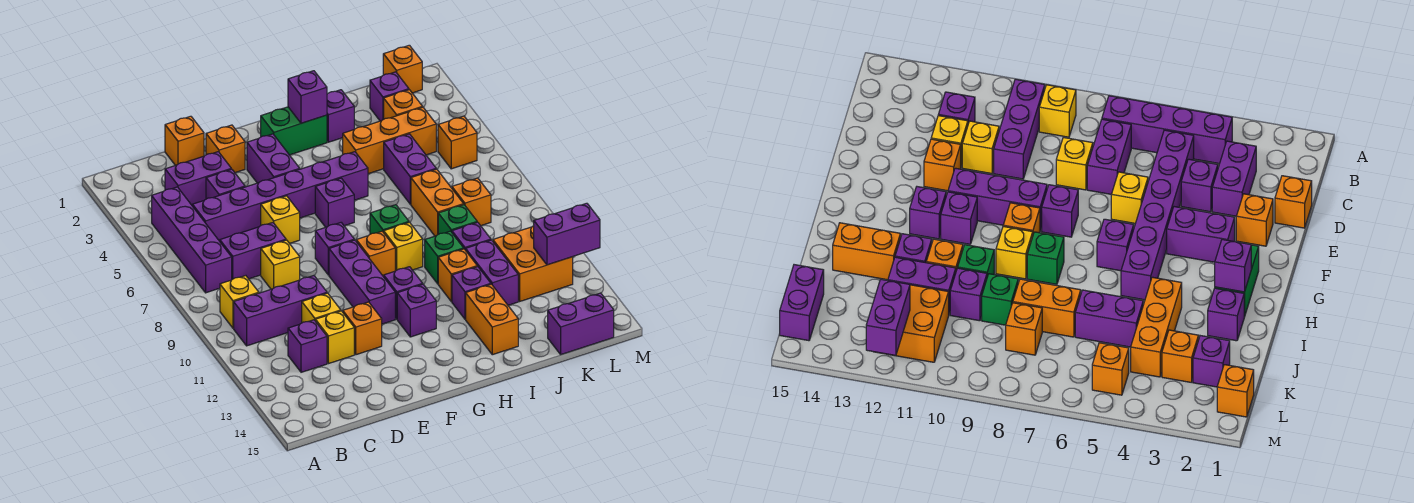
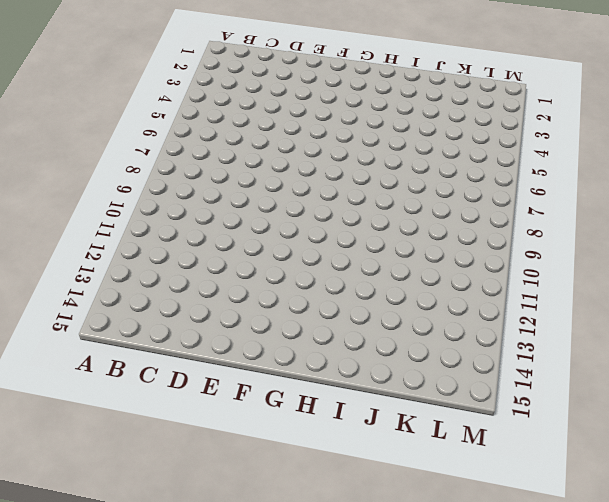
none -> purple brick B4:B7 level 1
none -> yellow brick B9 level 1
none -> purple brick B10:D10 level 1
none -> purple brick C3:D3 level 1

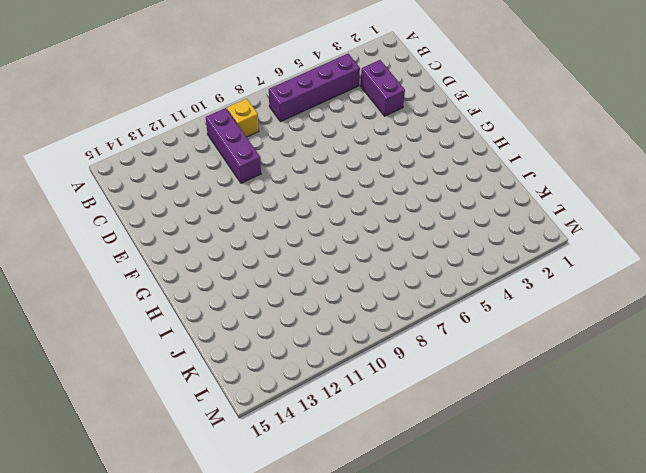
none -> purple brick C5:H5 level 1
none -> purple brick C7:D7 level 1
none -> purple brick C12 level 1
none -> orange brick D1 level 1

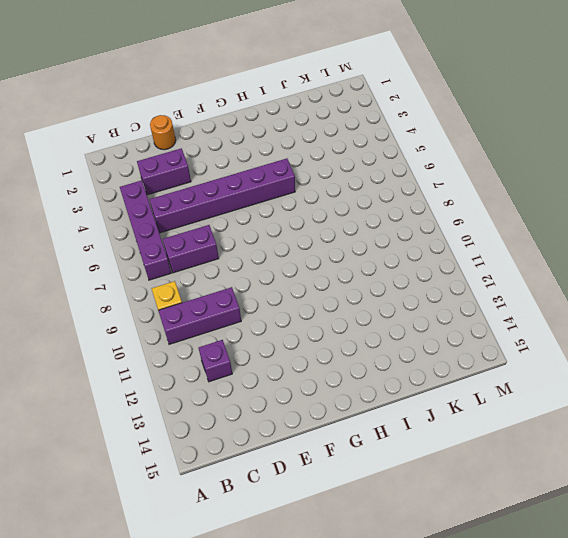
orange round brick D1 level 1 -> orange brick D1 level 1
none -> purple brick D4 level 1
none -> yellow brick D8 level 1
none -> yellow brick D11 level 1
none -> yellow brick D12 level 1

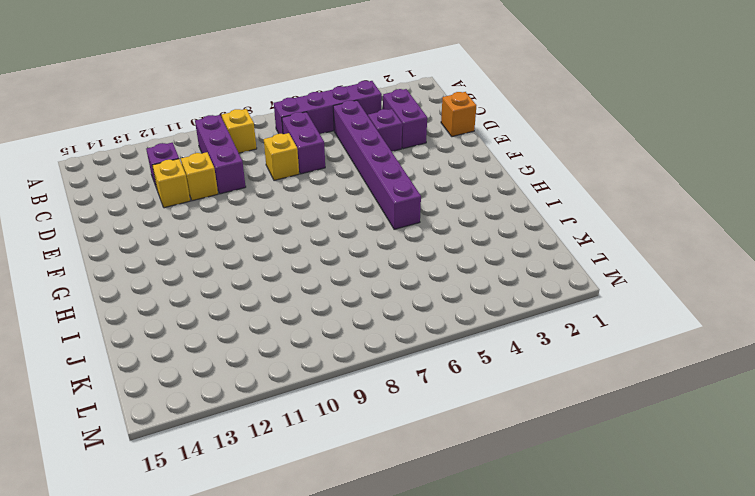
none -> orange brick E2 level 1
none -> yellow brick E6 level 1
none -> orange brick E12 level 1
none -> purple brick F3:F4 level 1

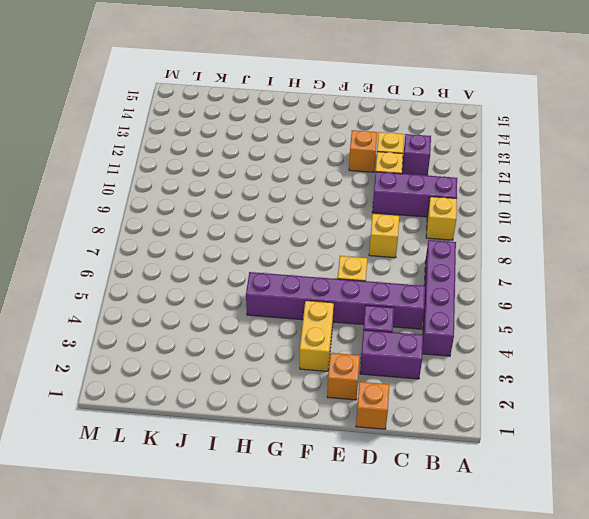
yellow brick F3:F4 level 1 -> purple brick F3:F4 level 1
none -> purple brick C7:D7 level 1
none -> purple brick F8 level 1
none -> purple brick F9:F11 level 1
none -> green brick G2:H2 level 1

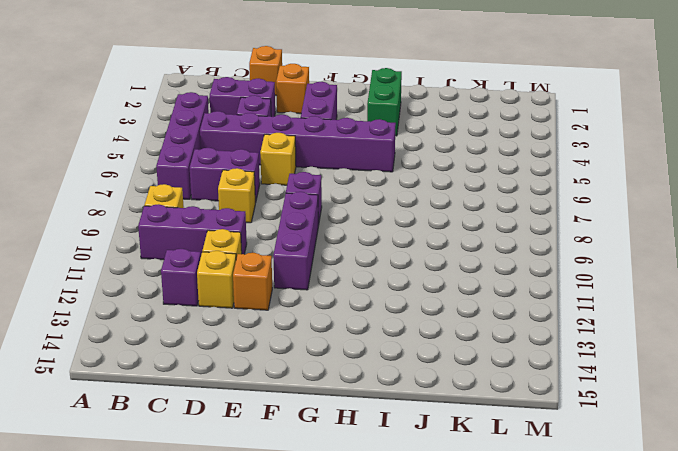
green brick H2:H3 level 1 -> green brick G2:H2 level 1
none -> purple brick G6 level 1
none -> orange brick G9 level 1
none -> purple brick G11 level 1
none -> purple brick G12 level 1

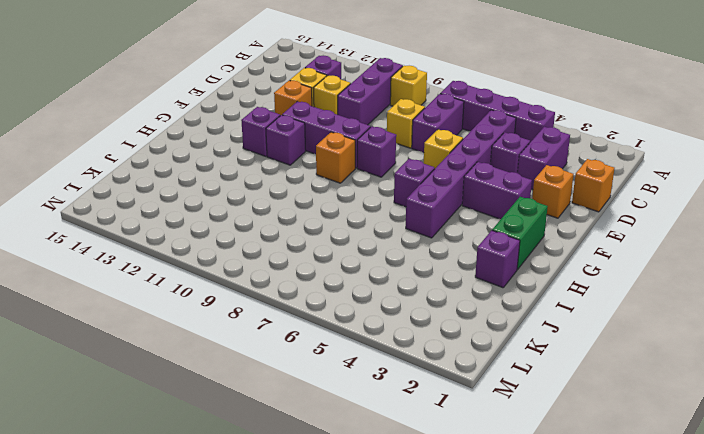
none -> green brick H8 level 1
none -> yellow brick H9 level 1
none -> orange brick I4:K4 level 1
none -> green brick I10 level 1

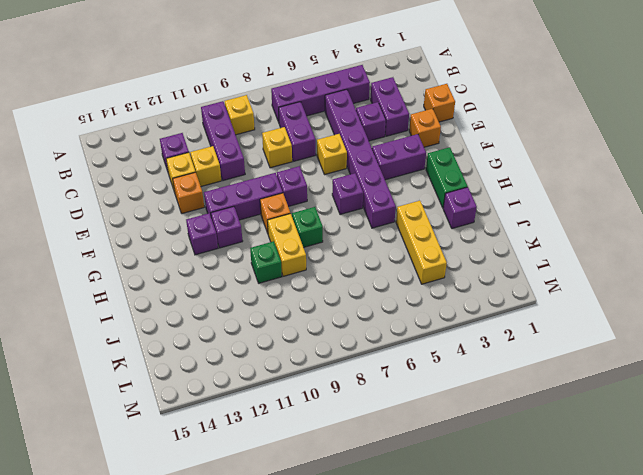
yellow brick H9:I9 level 1 -> yellow brick H9 level 1
yellow brick I4:K4 level 1 -> orange brick I4:K4 level 1
none -> orange brick I11 level 1
none -> purple brick I12 level 1
none -> orange brick I13:I14 level 1
none -> purple brick J5:J6 level 1

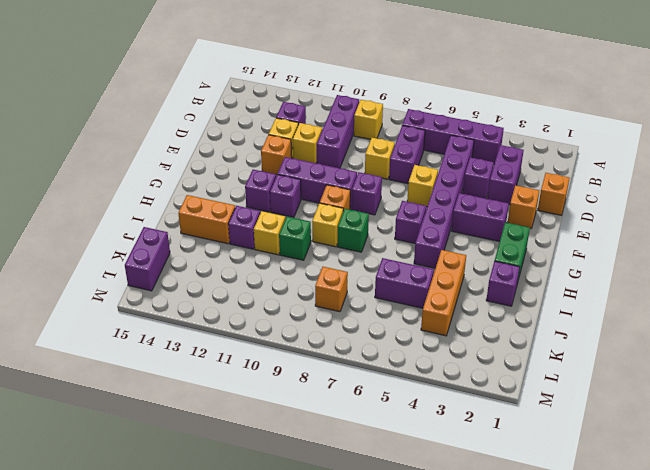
yellow brick I11 level 1 -> orange brick I11 level 1
none -> orange brick J7:J8 level 1
none -> green brick J9 level 1
none -> purple brick J10 level 1
none -> purple brick J11:J12 level 1

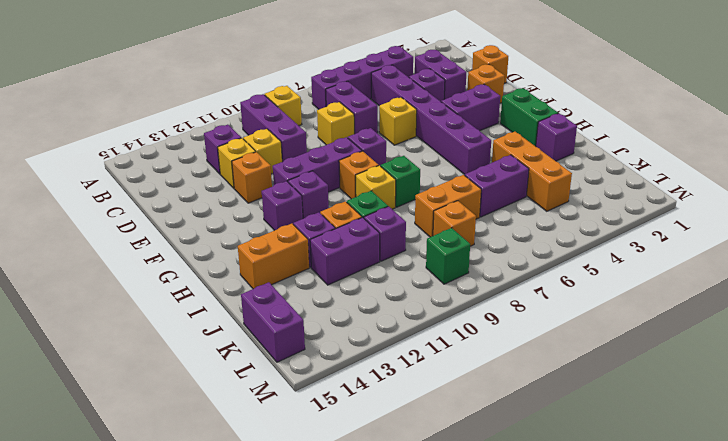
green brick L9 level 1 -> green brick J9 level 1
none -> purple brick G6 level 1
none -> purple brick K2 level 1
none -> orange brick K3 level 1
none -> orange brick K11:L12 level 1

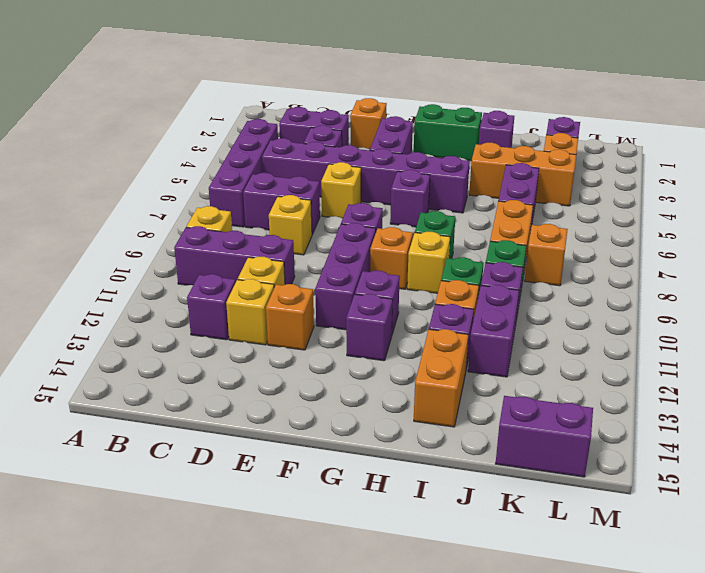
none -> orange brick D1 level 1
none -> orange brick K11:L12 level 1
none -> orange brick L1 level 1
none -> orange brick L5 level 1

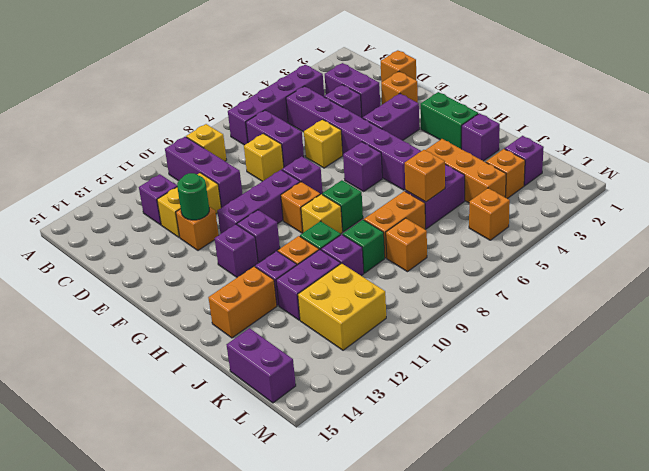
green round brick E12 level 2 -> none
orange brick J6 level 2 -> orange brick L1 level 1
yellow brick K11:L12 level 1 -> orange brick K11:L12 level 1
none -> purple brick H2 level 2
none -> purple brick L12:M12 level 2

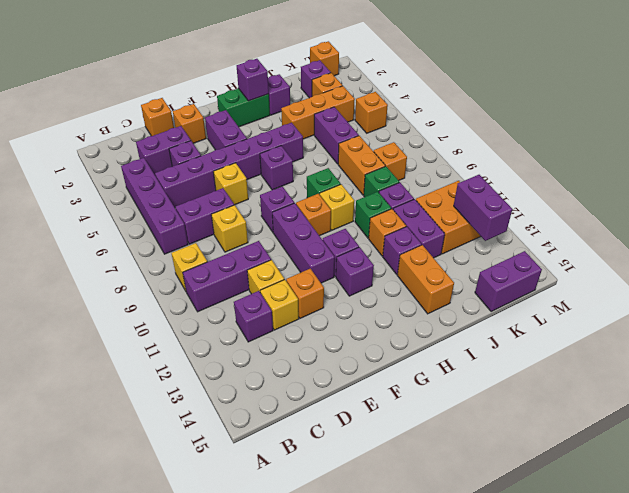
purple brick L12:L13 level 2 -> purple brick L12:M12 level 2

